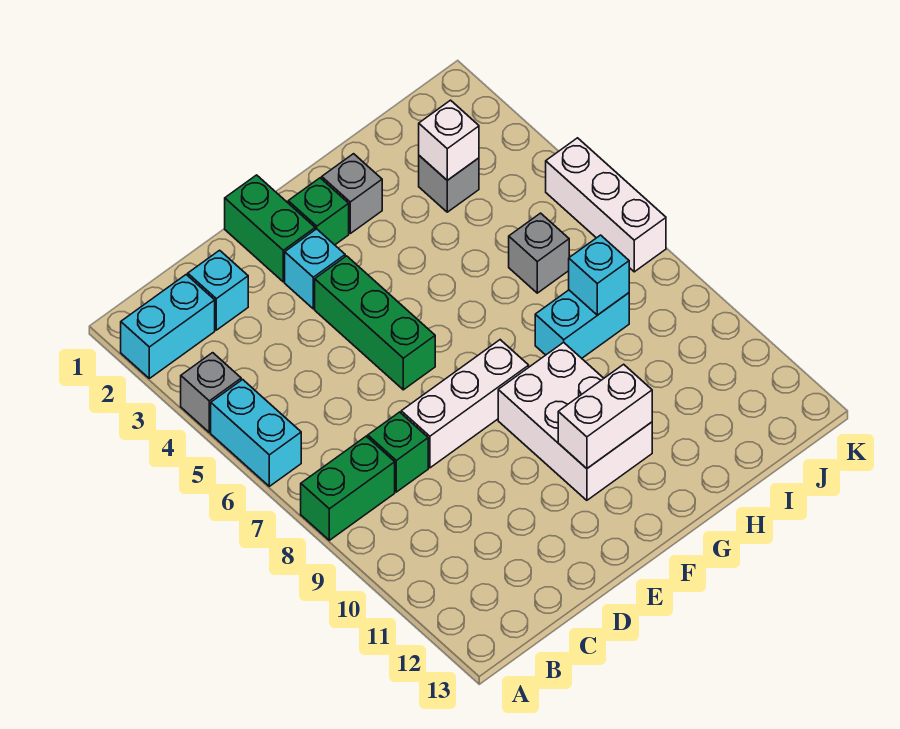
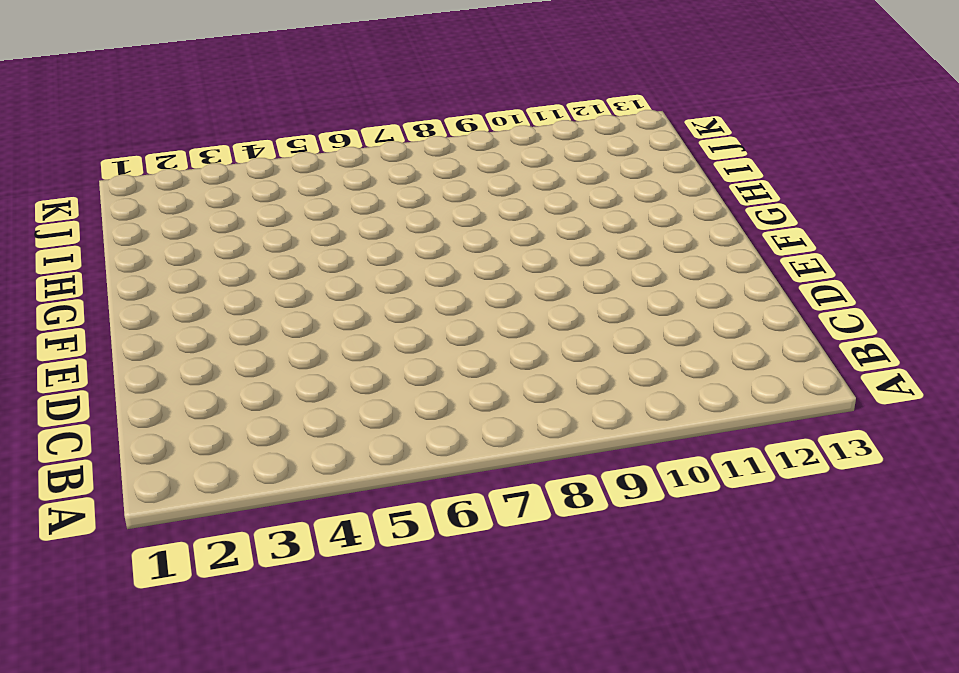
none -> cyan brick A2:B2 level 1
none -> grey brick A4 level 1
none -> cyan brick A5:A6 level 1

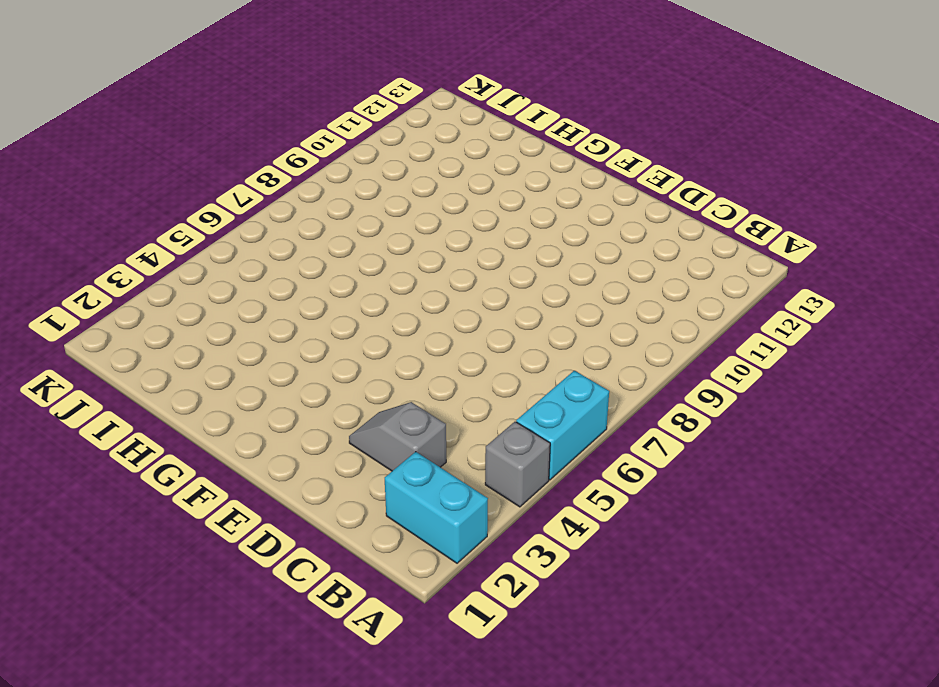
grey slope C3:D3 level 1 top C -> none
none -> green brick A8:B8 level 1
none -> cyan brick C2 level 1
none -> green brick C8 level 1

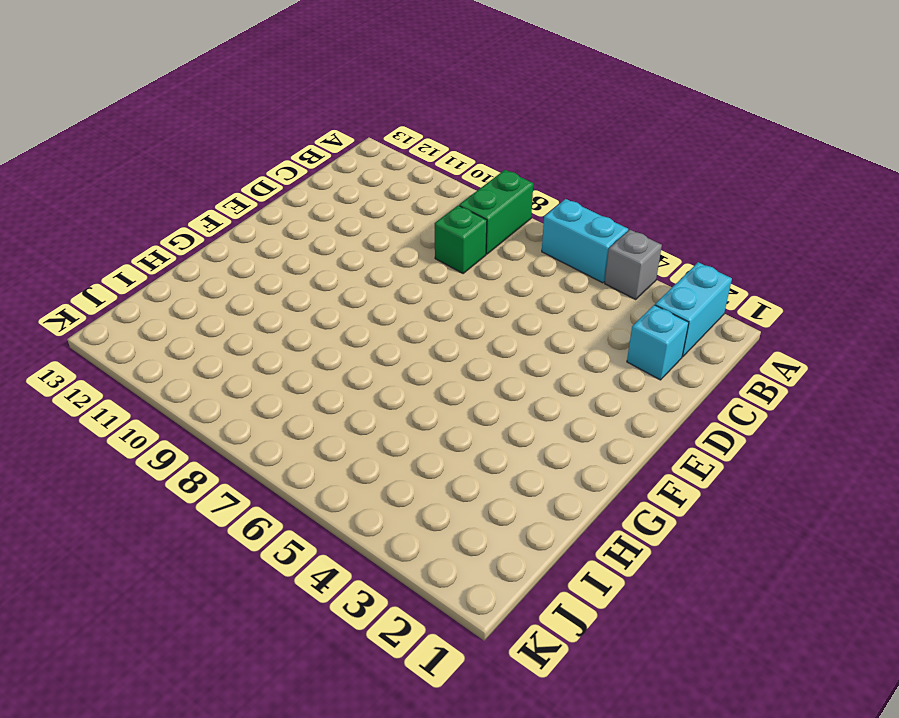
none -> white brick D8:F8 level 1
none -> green brick E1:E2 level 1
none -> cyan brick E3 level 1

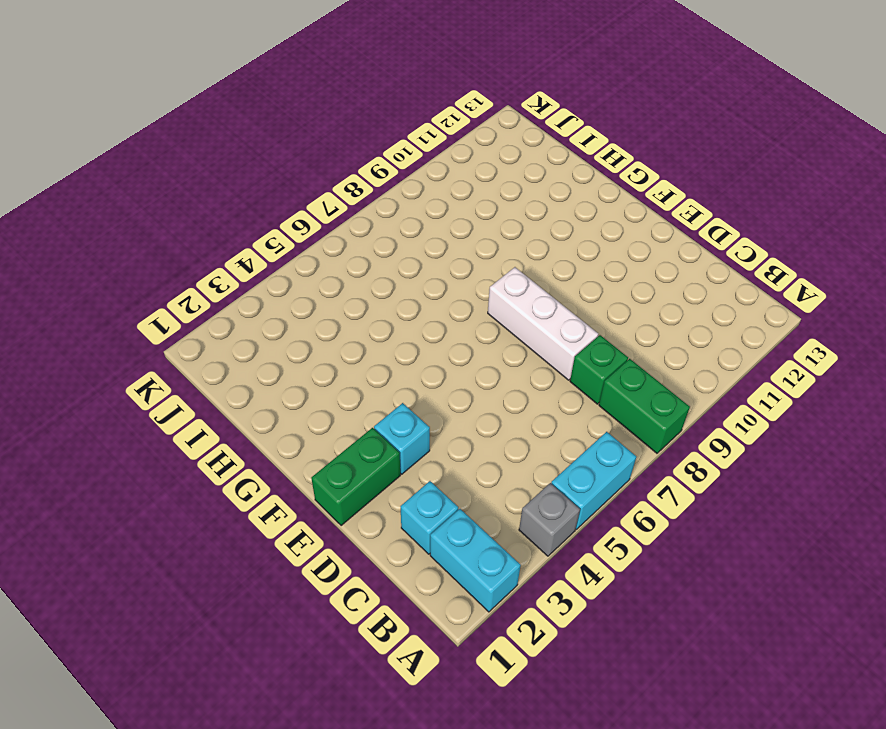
none -> green brick E4:E6 level 1
none -> green brick F2 level 1
none -> white brick F9:G11 level 1

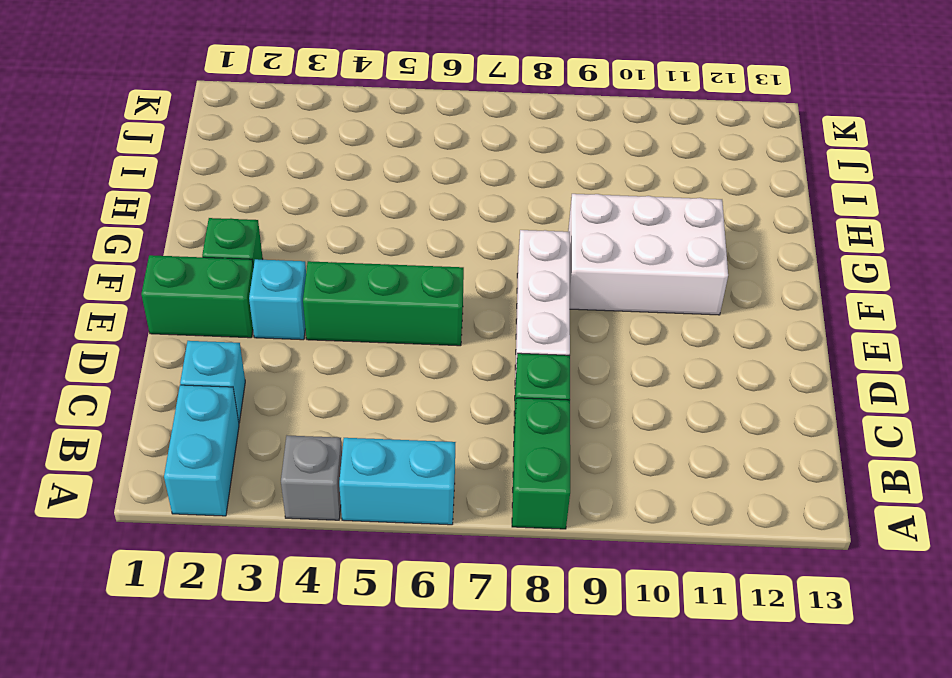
none -> grey brick G2 level 1
none -> cyan brick H8:I8 level 1
none -> grey brick I3 level 1

